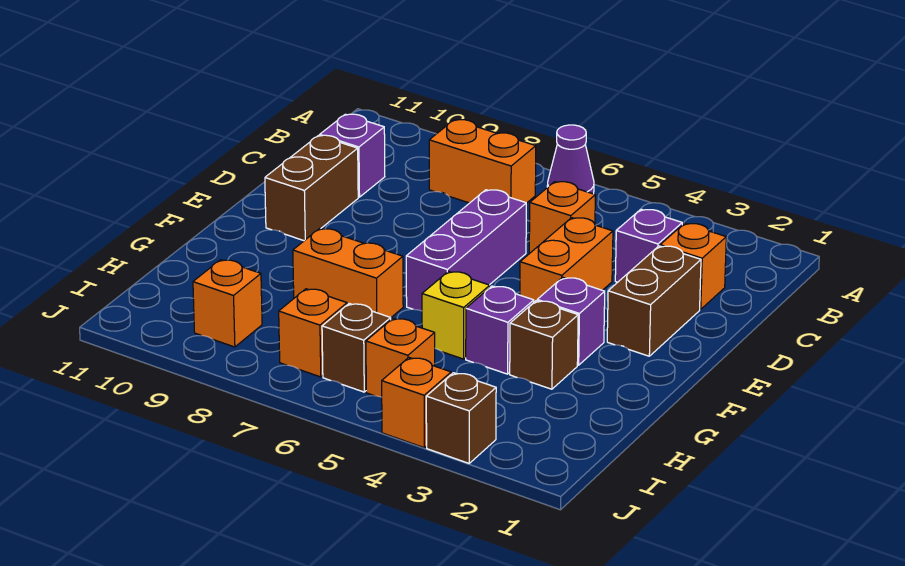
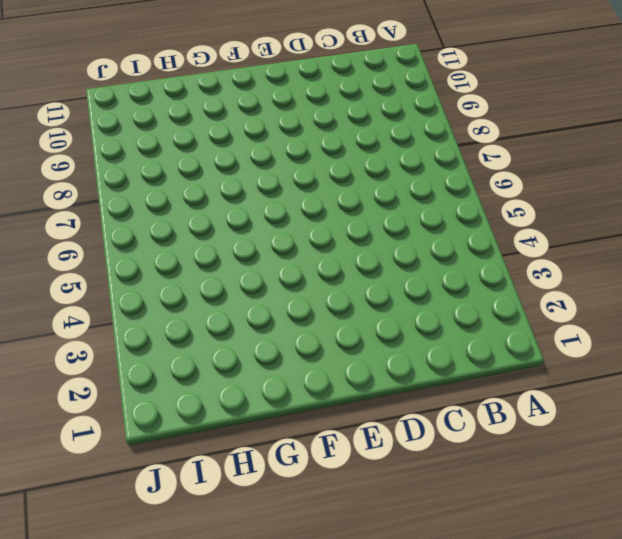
none -> purple cone A6 level 1
none -> orange brick B7:B8 level 1
none -> orange brick C2 level 1

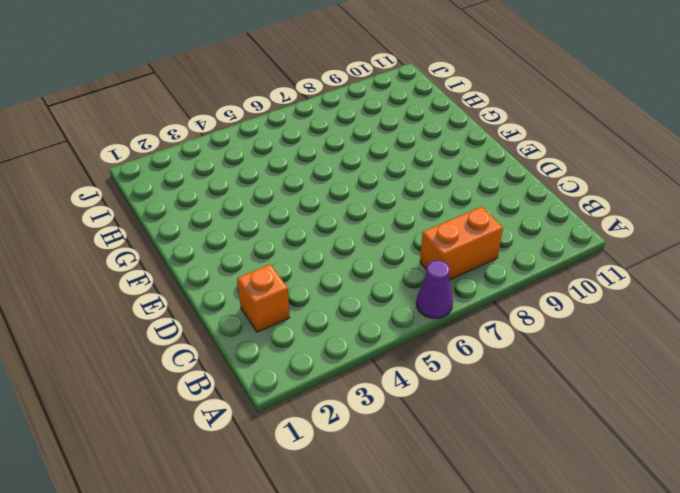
none -> purple brick C3 level 1
none -> orange brick C5 level 1
none -> purple brick C10 level 1

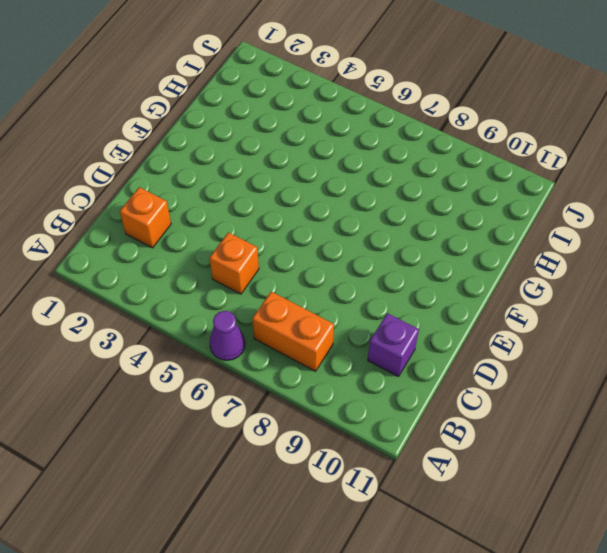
none -> purple brick C3 level 1
none -> brown brick D2:E2 level 1
none -> orange brick D4:E4 level 1

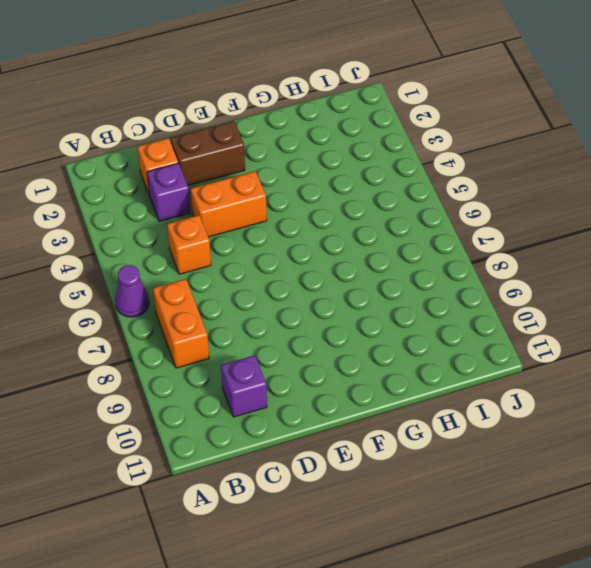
none -> purple brick D6:F6 level 1
none -> brown brick D10:E10 level 1
none -> purple brick F3 level 1

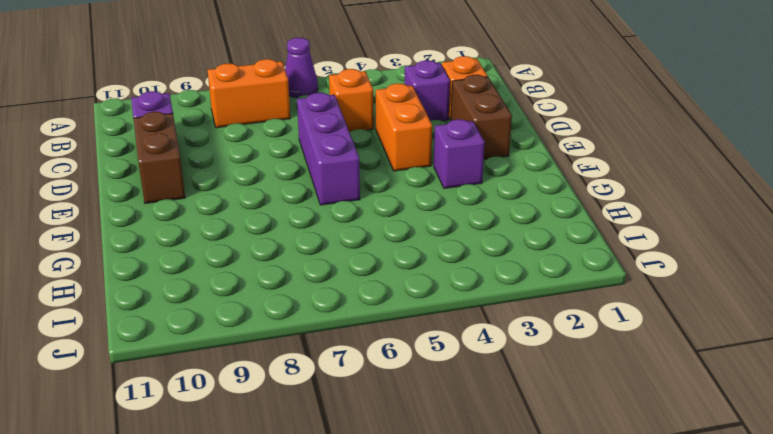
none -> brown brick G3 level 1
none -> purple brick G4 level 1
none -> yellow brick G5 level 1

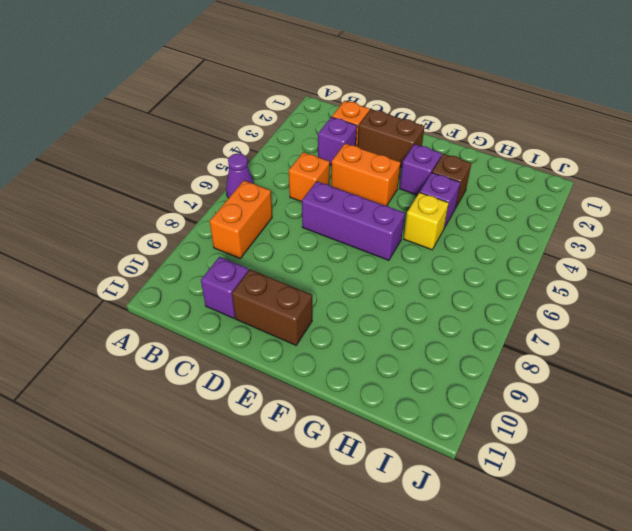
none -> orange brick G7:G8 level 1
none -> orange brick I5 level 1
none -> brown brick I6 level 1

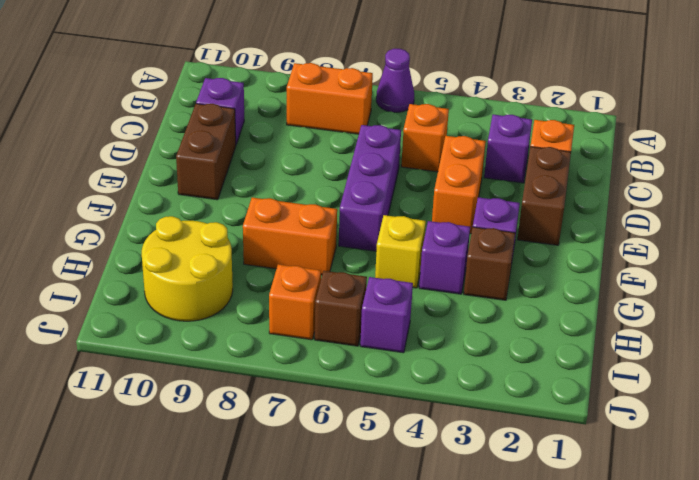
yellow round brick H9:I10 level 1 -> orange brick I9 level 1
purple brick I5 level 1 -> orange brick I5 level 1
none -> brown brick J3 level 1
none -> orange brick J4 level 1

